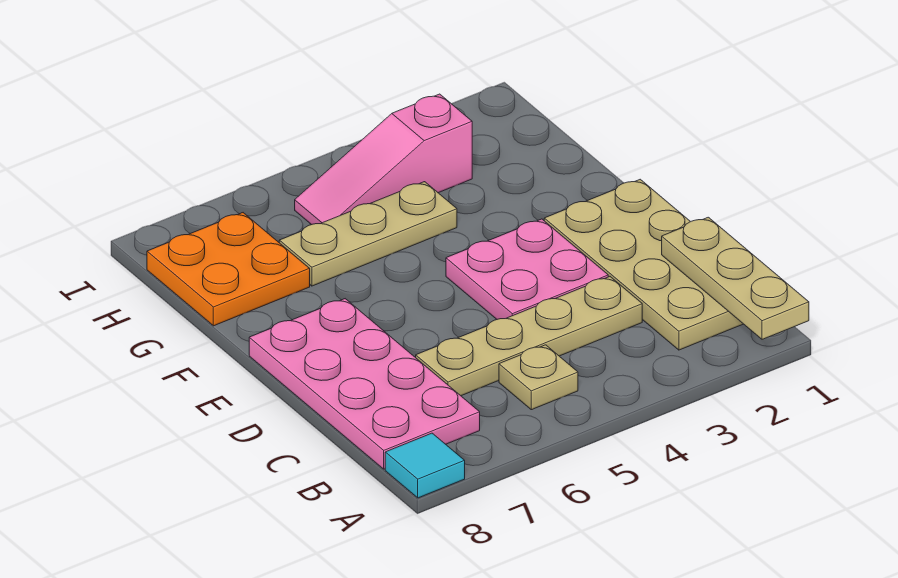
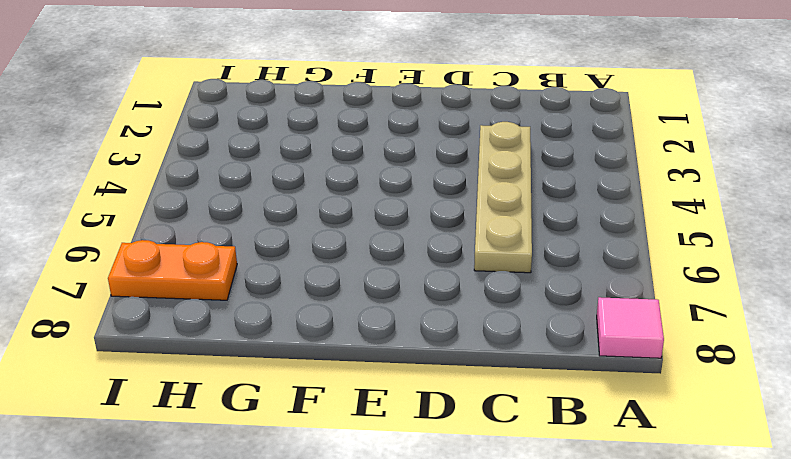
pink tile A8 level 1 -> cyan tile A8 level 1
orange plate H7:I7 level 1 -> orange plate G7:H8 level 1
none -> tan plate B1:E2 level 1
none -> tan plate B5 level 1

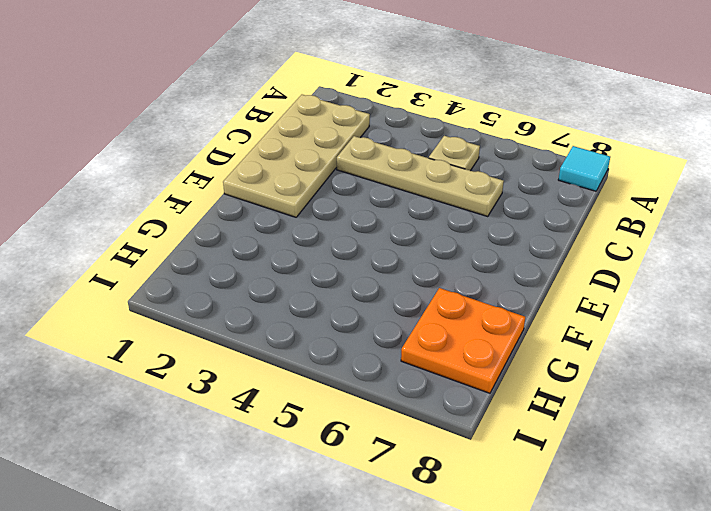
none -> pink plate B7:E8 level 1
none -> pink plate D3:E4 level 1

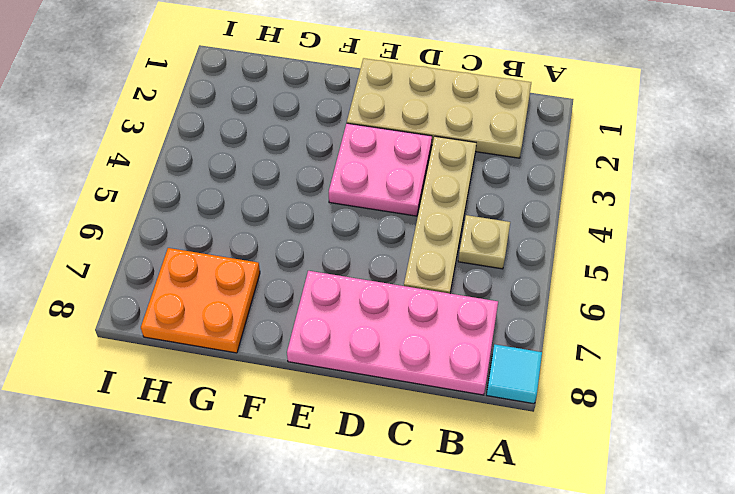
none -> tan plate G4:G6 level 1
none -> pink slope H3:H5 level 1 top 3

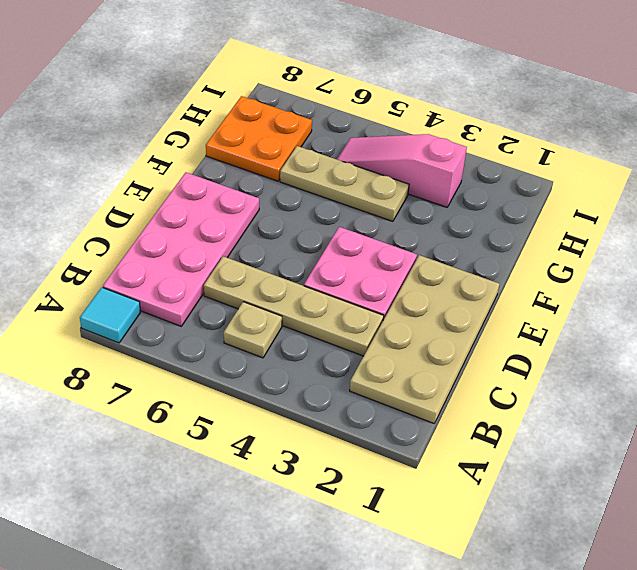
none -> tan plate A1:C1 level 2

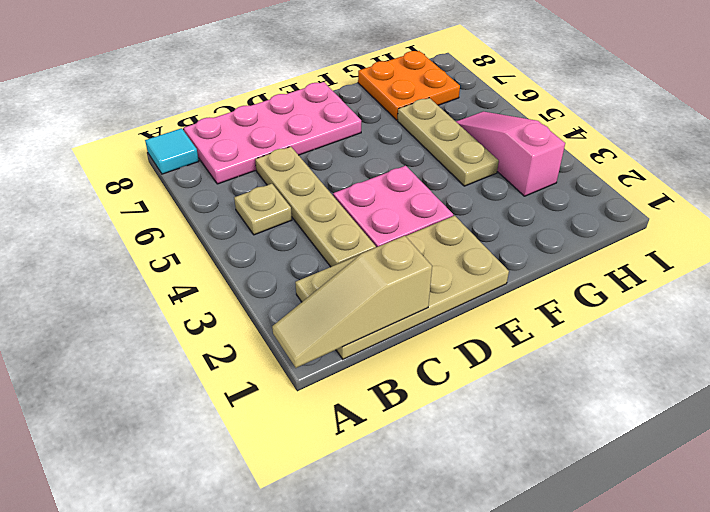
tan slope A1:C1 level 2 top C -> tan plate A1:C1 level 2

